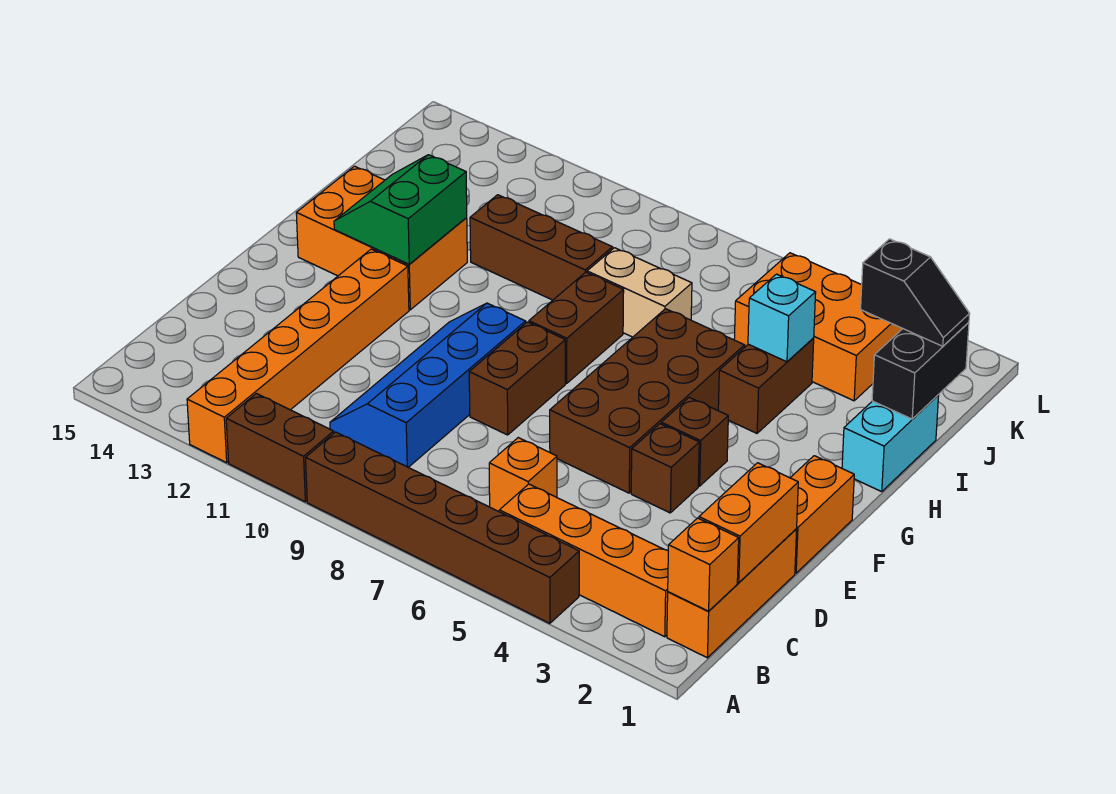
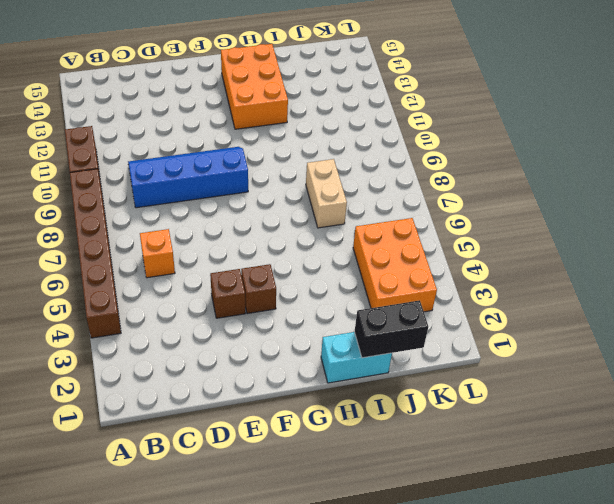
none -> orange brick A12:F12 level 1
none -> orange brick B1:D1 level 1
none -> orange brick B2:B5 level 1

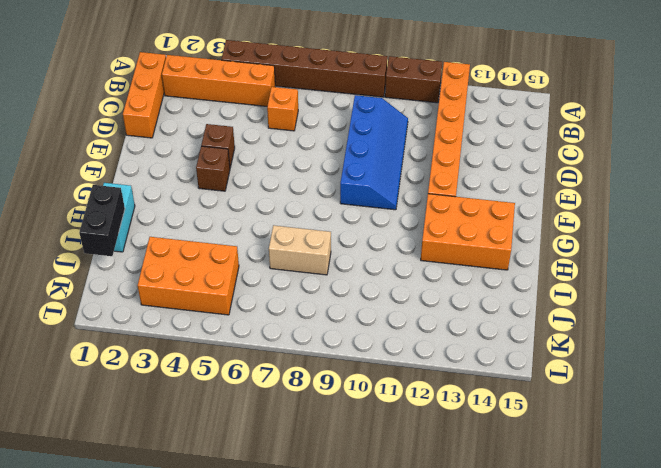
none -> orange brick E1:F1 level 1
none -> brown brick E5:H6 level 1
none -> brown brick E8:F8 level 1

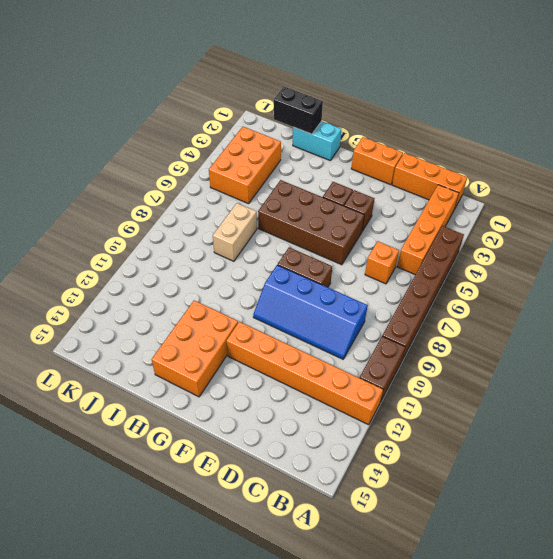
none -> brown brick G8:H8 level 1
none -> brown brick H4:I4 level 1
none -> brown brick I9:I11 level 1

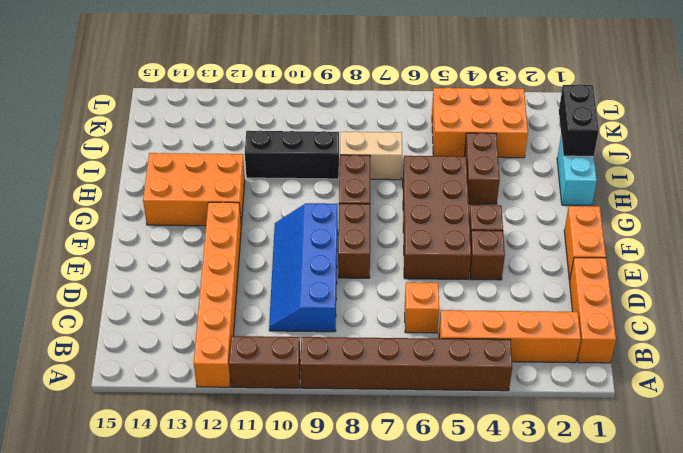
black brick I9:I11 level 1 -> brown brick I9:I11 level 1
none -> orange brick B1 level 2
none -> orange brick C1:D1 level 2
none -> green slope G12:H13 level 2 top 12

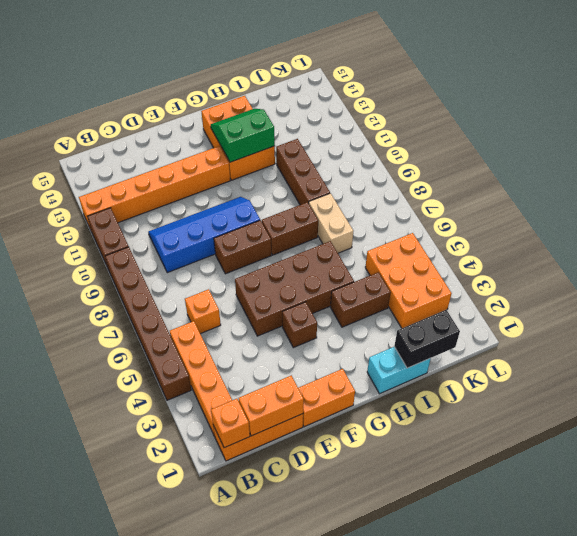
none -> brown brick E4 level 1
none -> cyan brick I4 level 2
none -> black slope J1:J2 level 3 top 2

